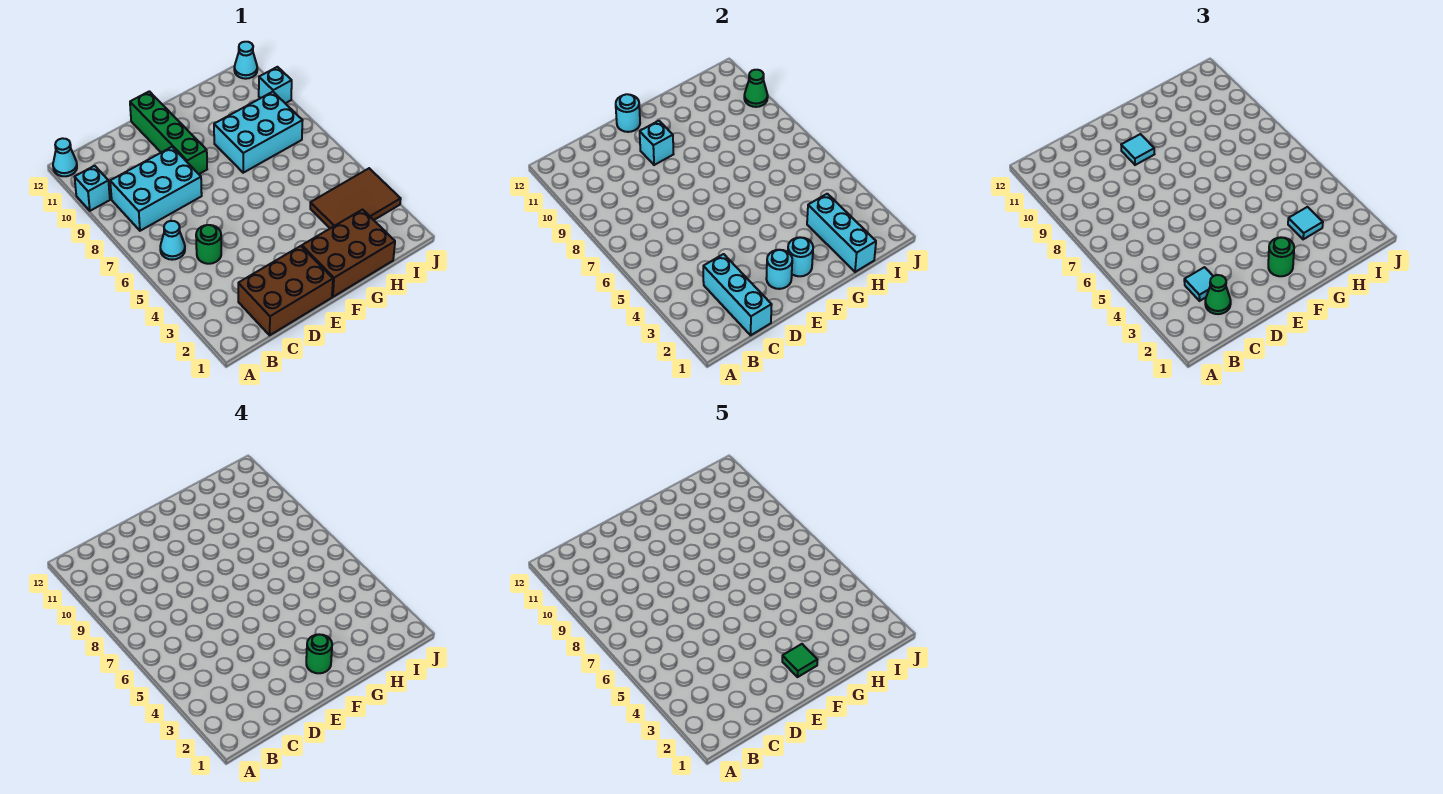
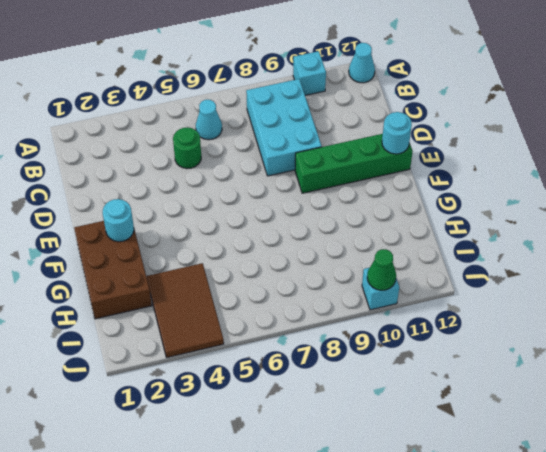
none -> brown brick C1:E2 level 1
none -> cyan brick G8:I9 level 1
none -> cyan cone J12 level 1

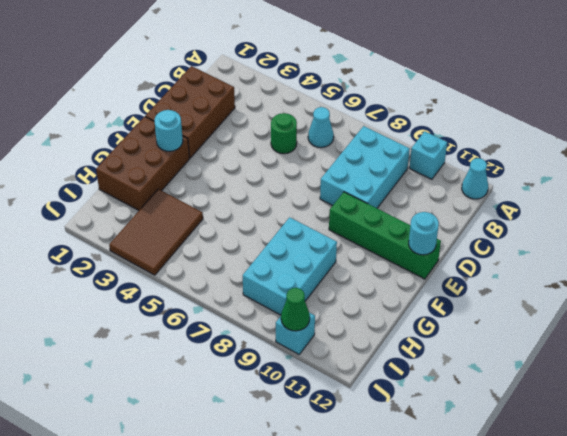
none -> cyan cone J12 level 1
none -> cyan brick C1:C3 level 2
none -> cyan round brick E2 level 2

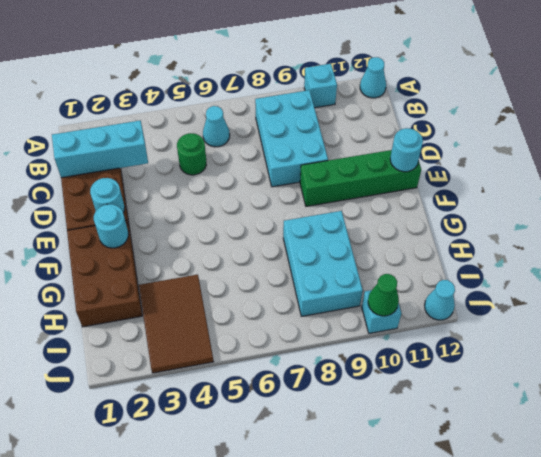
none -> cyan brick E10 level 2
none -> cyan brick H1:H3 level 2
none -> green cone C2 level 3

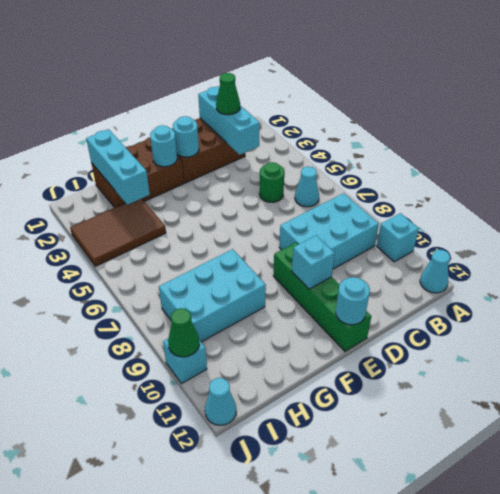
none -> cyan tile C3 level 3
none -> cyan tile E10 level 3
none -> green round brick F2 level 3

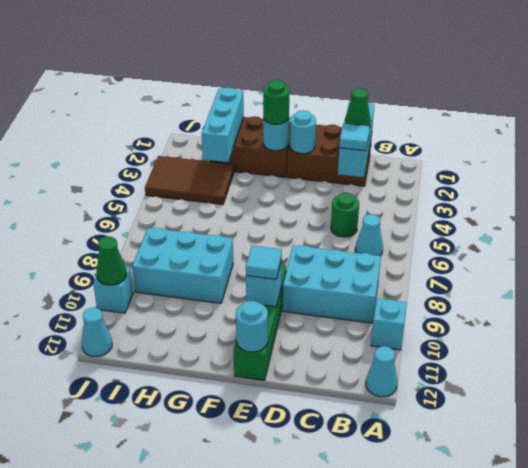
none -> cyan tile H3 level 3
none -> green round brick F2 level 4
none -> green tile F2 level 5

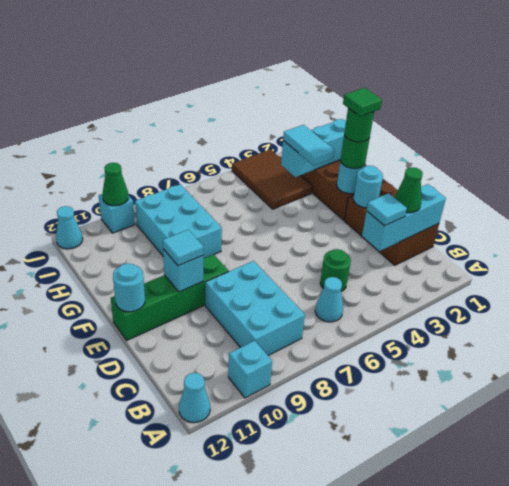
cyan tile G3:H3 level 3 -> cyan tile H3 level 3

